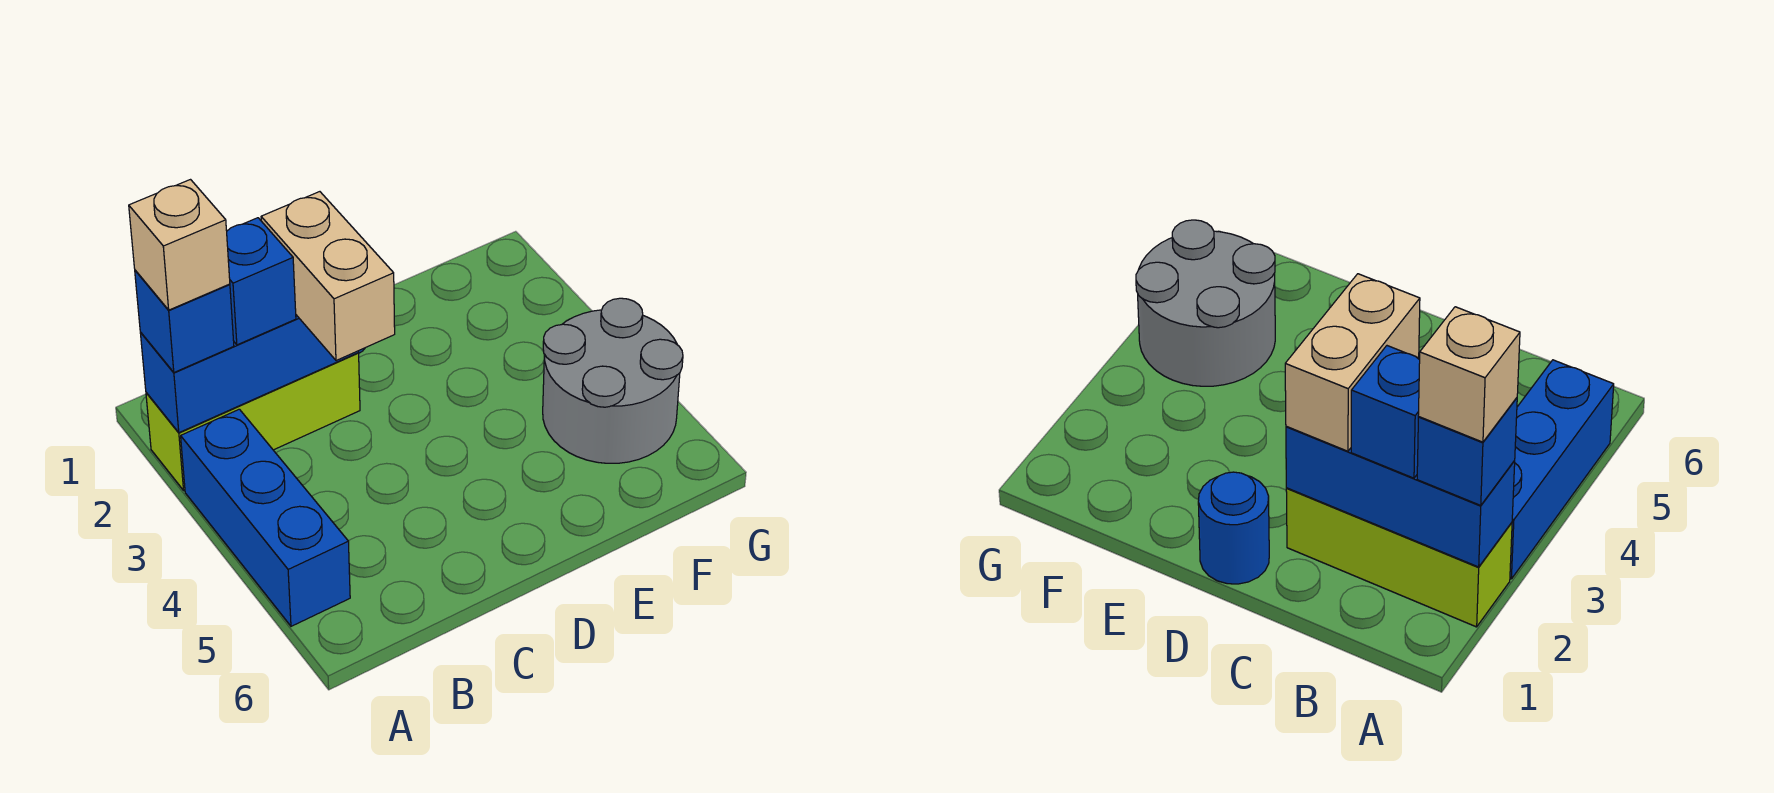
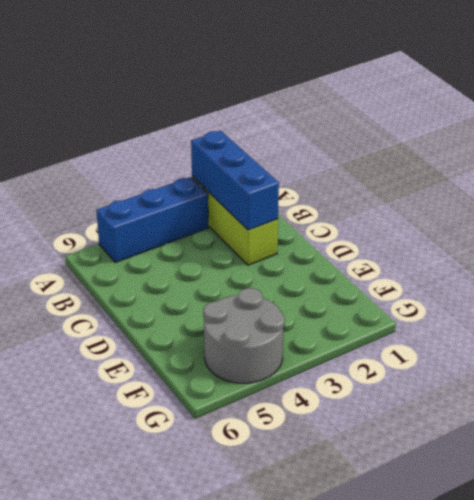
none -> blue round brick D1 level 1
none -> blue brick A2 level 3

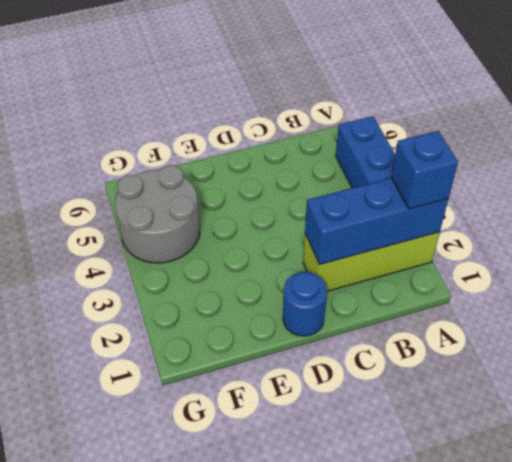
none -> blue brick B2 level 3
none -> tan brick C2:C3 level 3

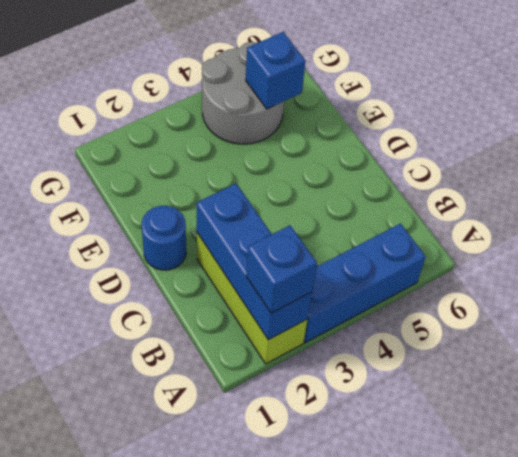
blue brick F5 level 2 -> blue brick B2 level 3
none -> tan brick C2:C3 level 3
none -> tan brick A2 level 4

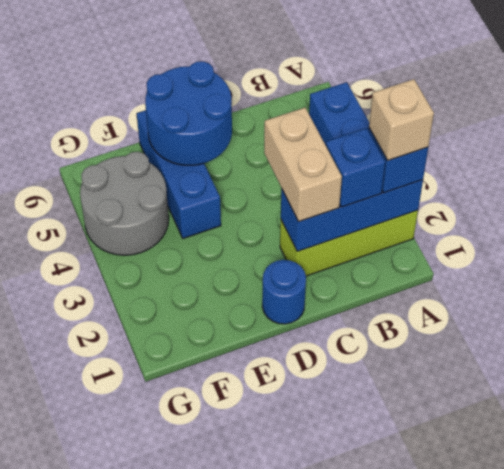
blue round brick D5:E6 level 2 -> none
blue brick E4:E6 level 1 -> none

